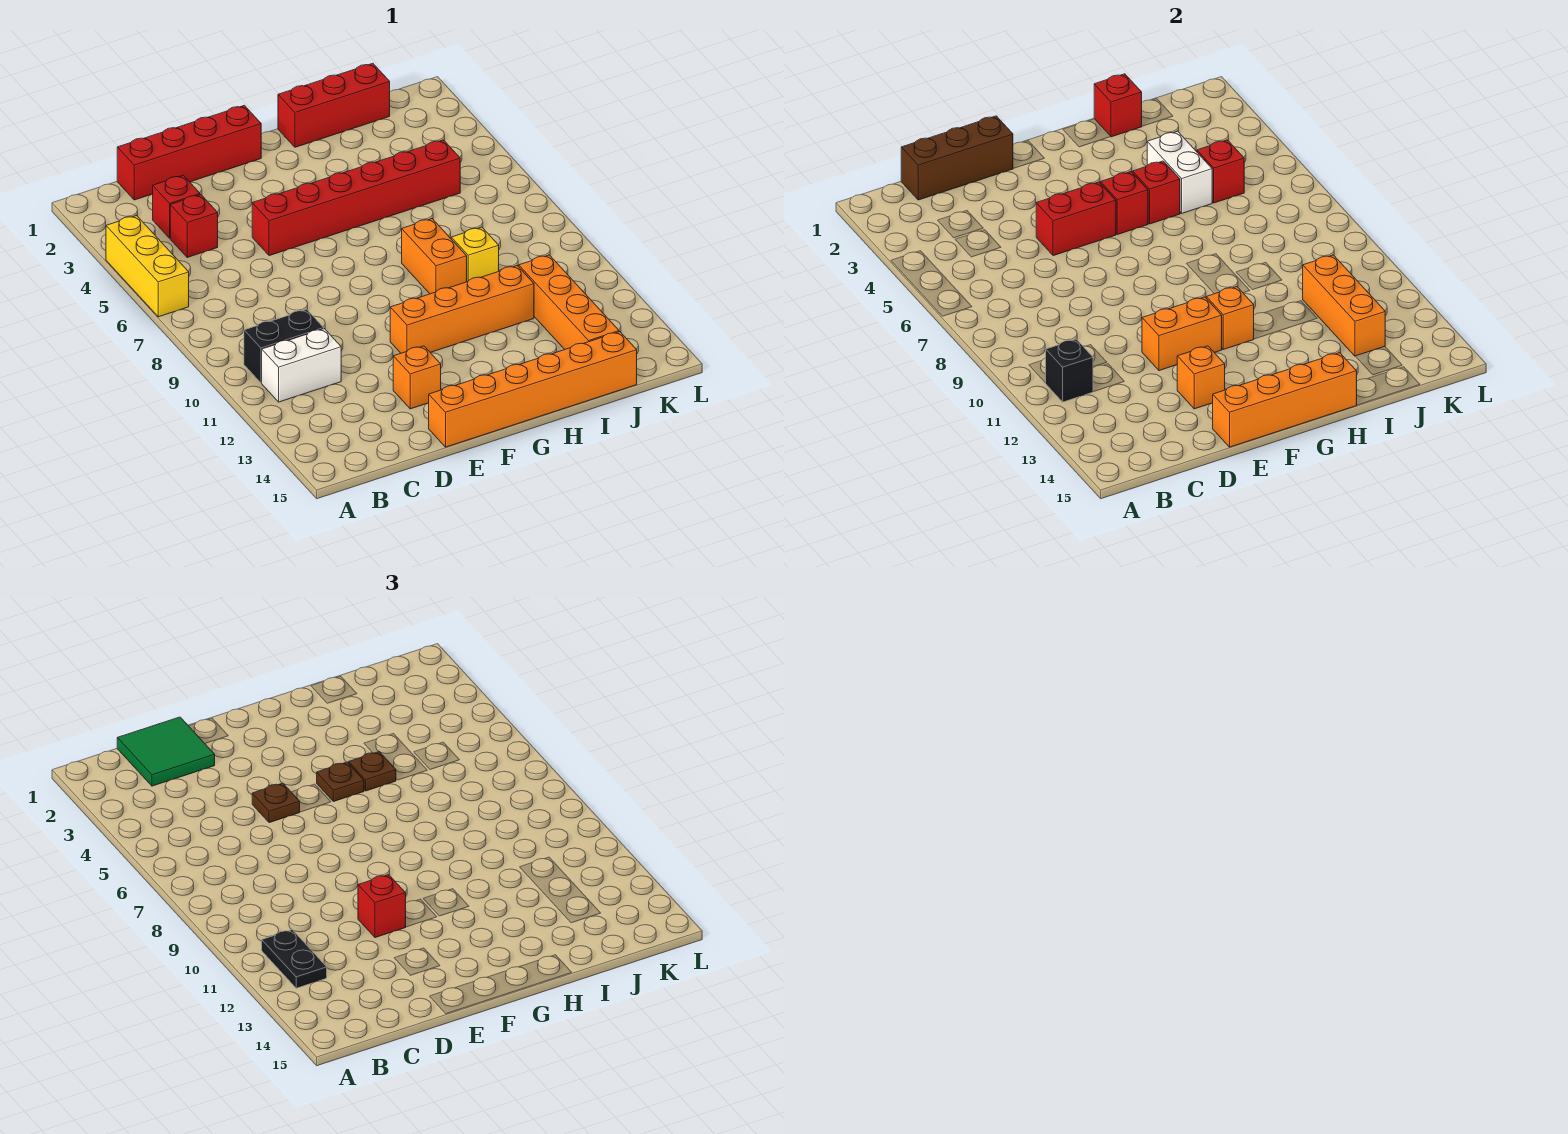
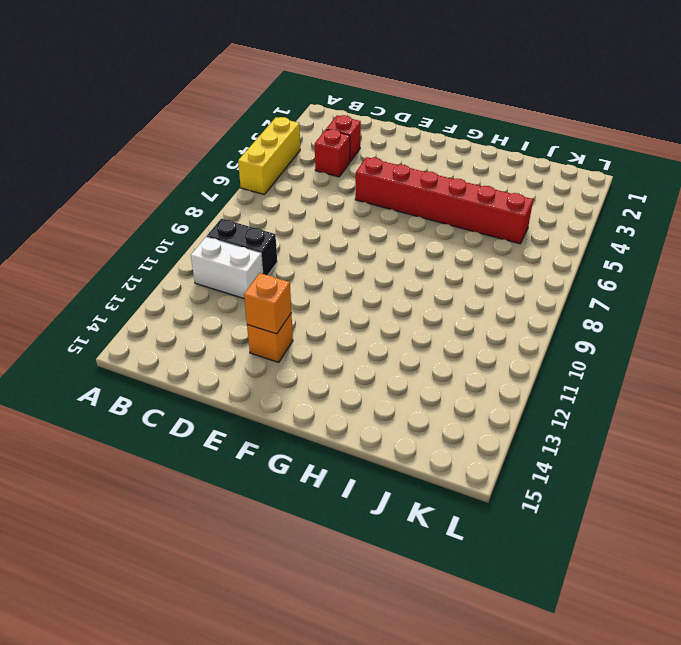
none -> red brick C1:F1 level 1
none -> orange brick E15:J15 level 1
none -> orange brick F11:I11 level 1
none -> red brick H1:J1 level 1

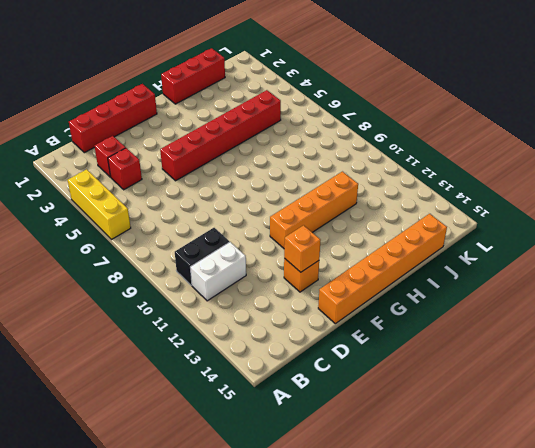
none -> orange brick H8:H9 level 1
none -> yellow brick I9 level 1
none -> orange brick J11:J14 level 1
none -> black brick B11 level 2

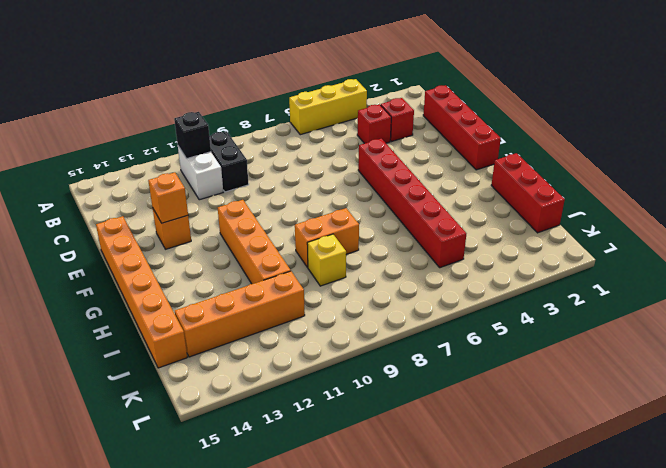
none -> brown brick C1:E1 level 2
none -> red brick E5:F5 level 2
none -> orange brick E11:F11 level 2
none -> orange brick E15:H15 level 2

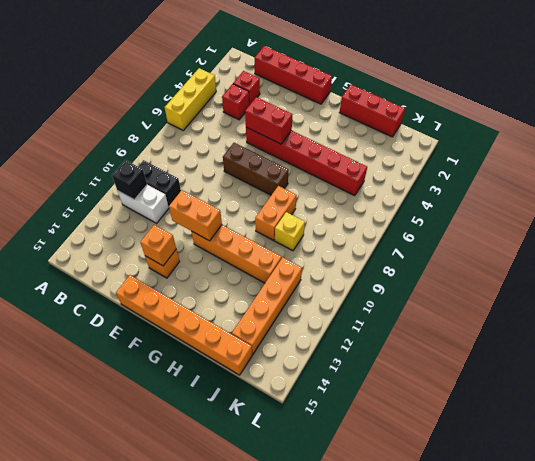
brown brick E7:G7 level 1 -> brown brick C1:E1 level 2
none -> orange brick E15:H15 level 2
none -> red brick G5 level 2
none -> orange brick G11 level 2
none -> red brick H5 level 2

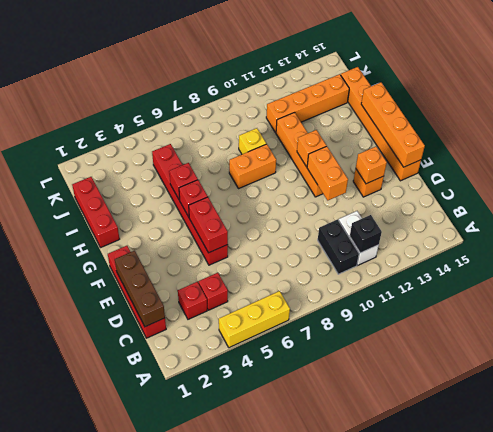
none -> red brick I1 level 2
none -> white brick I4:I5 level 2
none -> red brick J5 level 2
none -> orange brick J11:J13 level 2

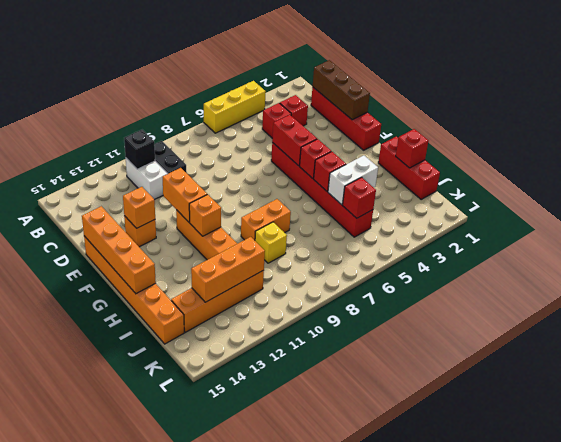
none -> black plate B11:B12 level 3
none -> green tile C1:D2 level 3
none -> brown plate E5 level 3
none -> red brick E11 level 3

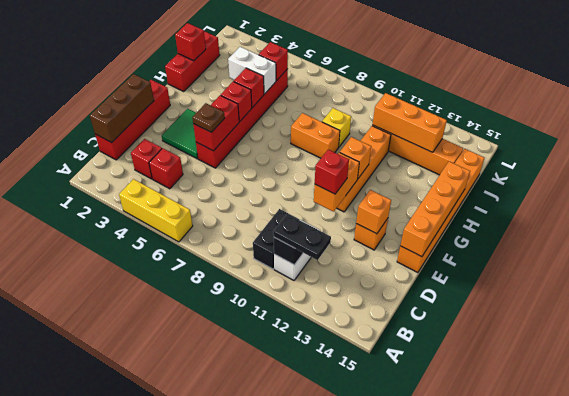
green tile E3:F4 level 1 -> green tile C1:D2 level 3
none -> brown plate G5 level 3
none -> brown plate H5 level 3

